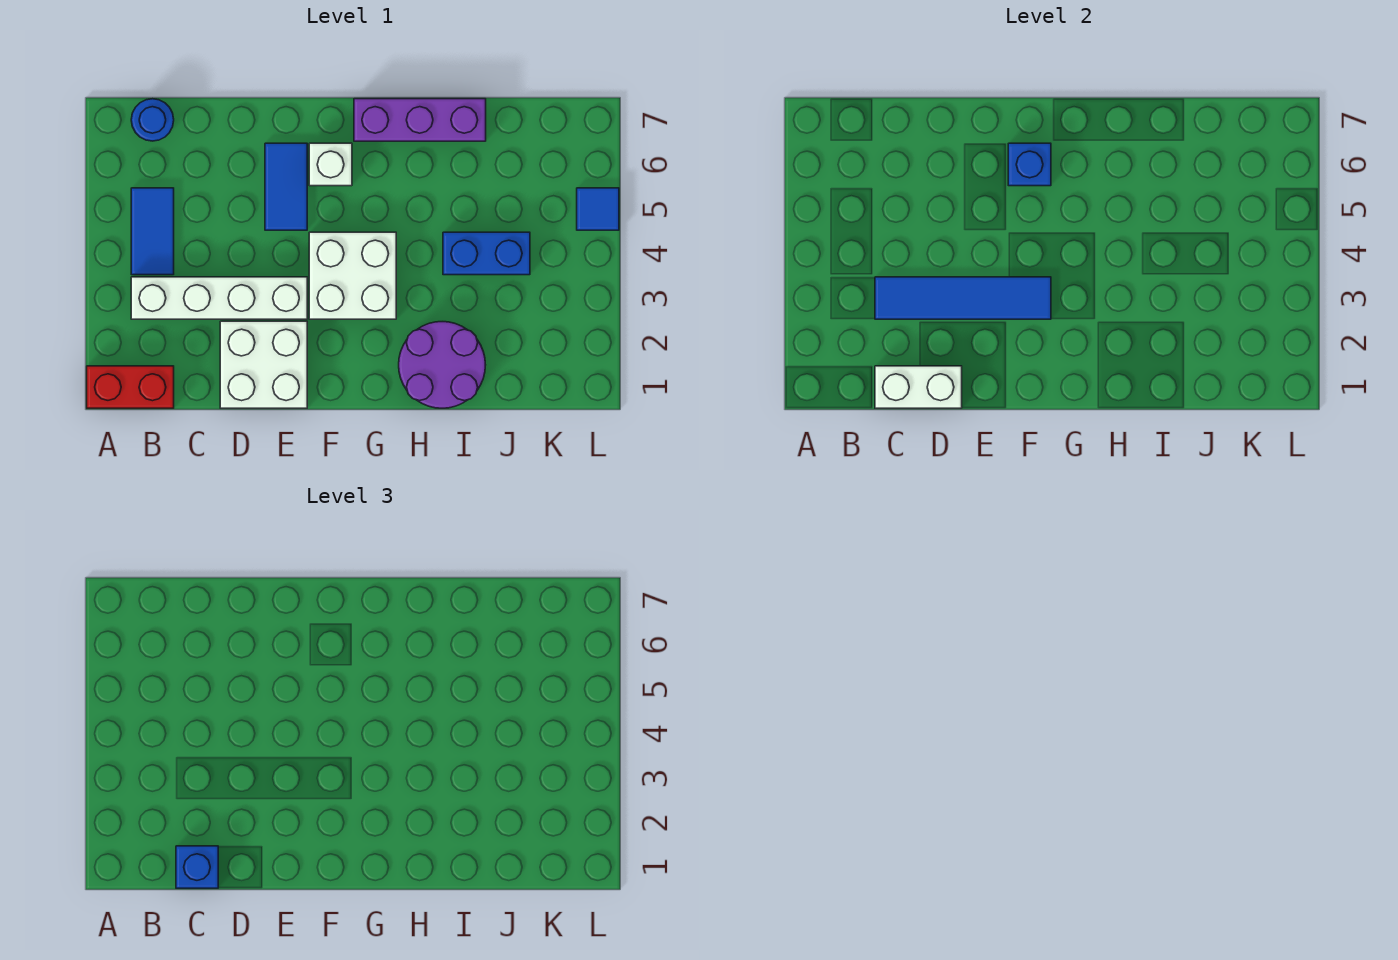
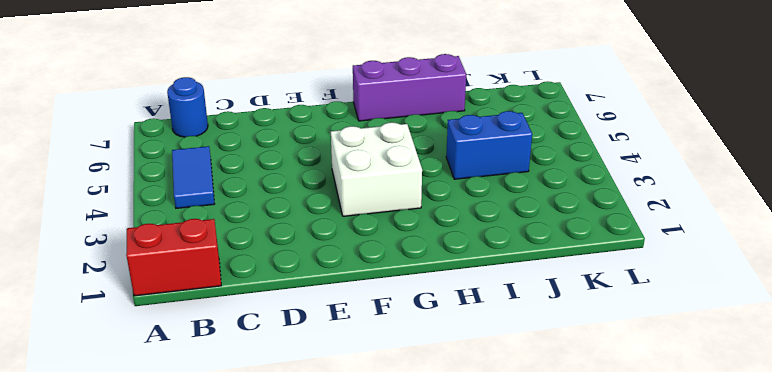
none -> white brick B3:E3 level 1
none -> white brick D1:E2 level 1
none -> blue tile E5:E6 level 1

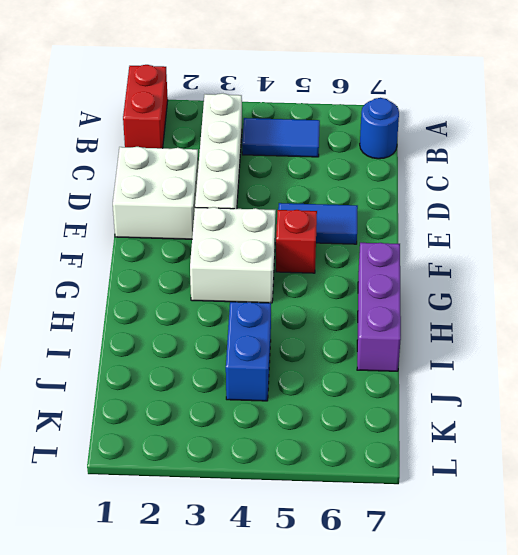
red brick F5 level 1 -> none
none -> white brick F6 level 1
none -> purple round brick H1:I2 level 1
none -> blue tile L5 level 1

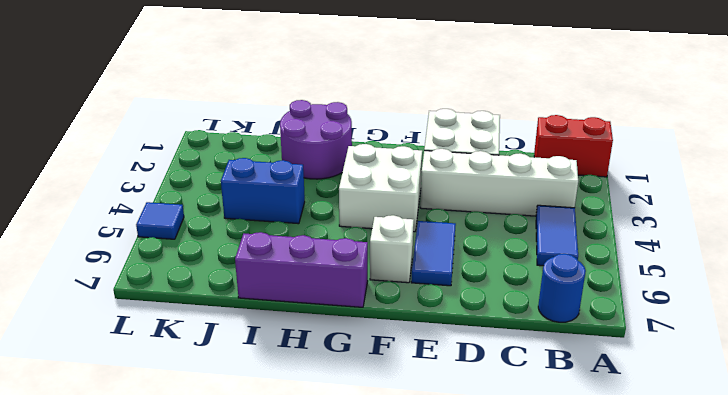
none -> white brick C1:D1 level 2
none -> blue tile C3:F3 level 2
none -> blue brick F6 level 2

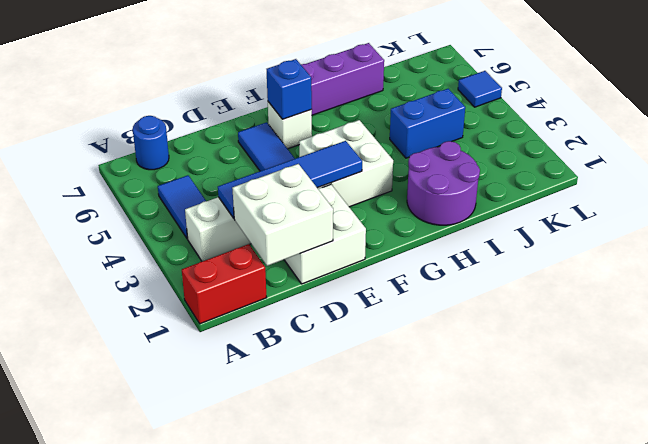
white brick C1:D2 level 2 -> white brick C1:D1 level 2
none -> blue brick C1 level 3

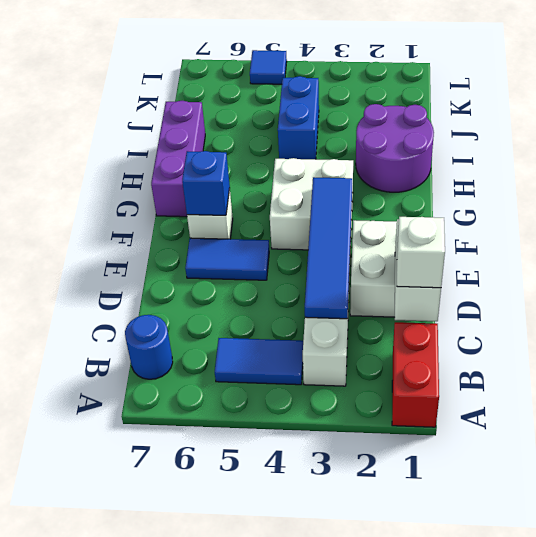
white brick C1 level 3 -> blue brick C1 level 3

